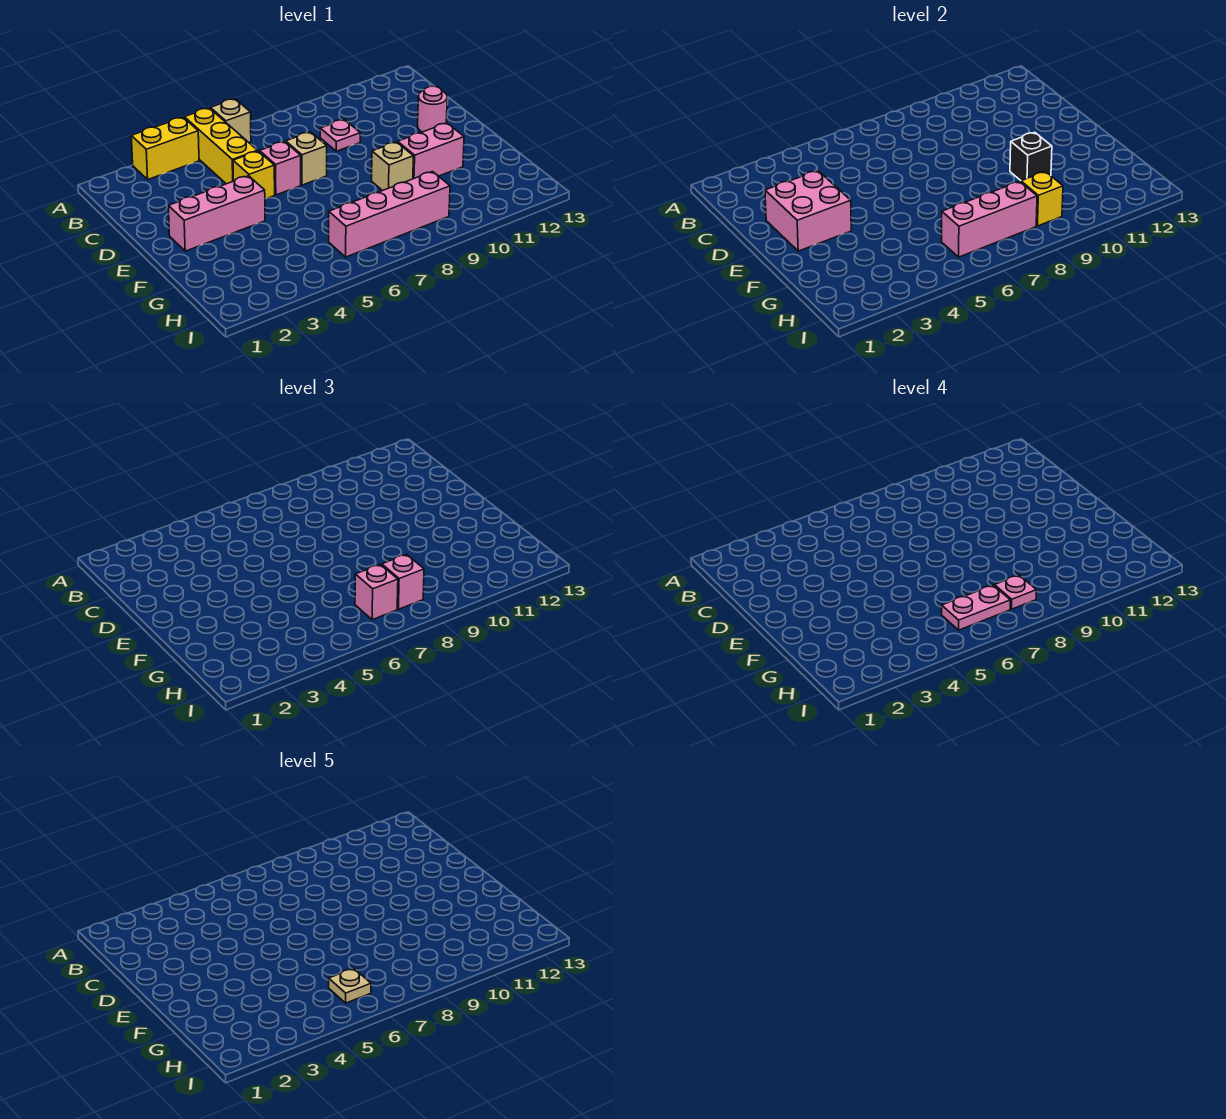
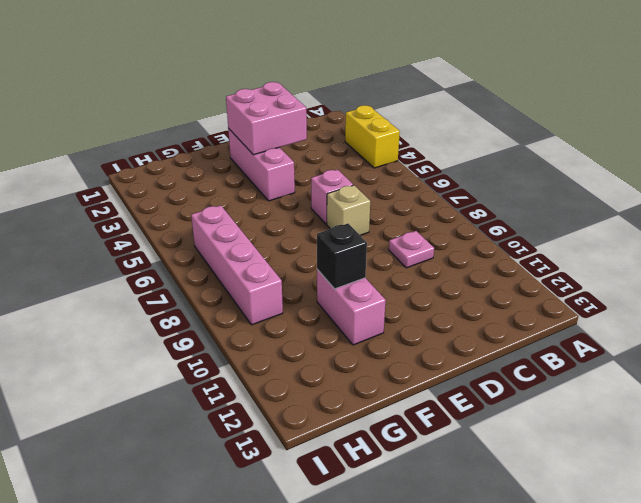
none -> yellow brick A5:C5 level 1
none -> tan brick A6 level 1
none -> yellow brick D5 level 1

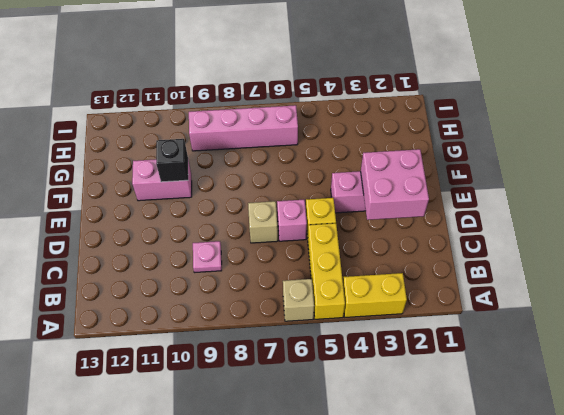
none -> pink round brick D12 level 1
none -> tan brick F9 level 1
none -> pink brick H6:H8 level 2

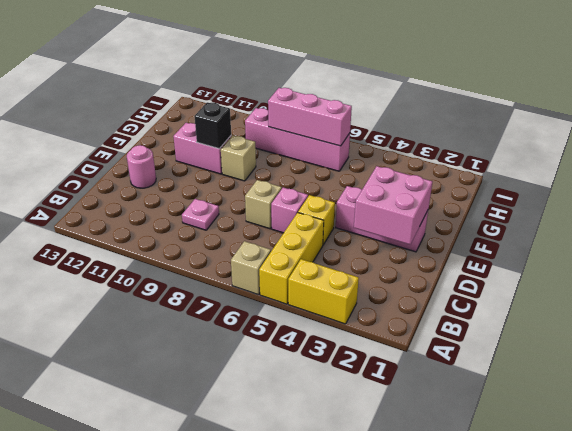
none -> yellow brick H9 level 2
none -> pink brick H7 level 3
none -> pink brick H8 level 3

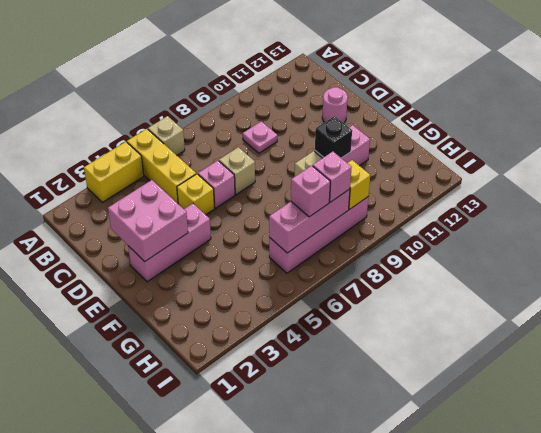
none -> pink plate H6:H7 level 4
none -> pink plate H8 level 4
none -> tan plate H6 level 5

